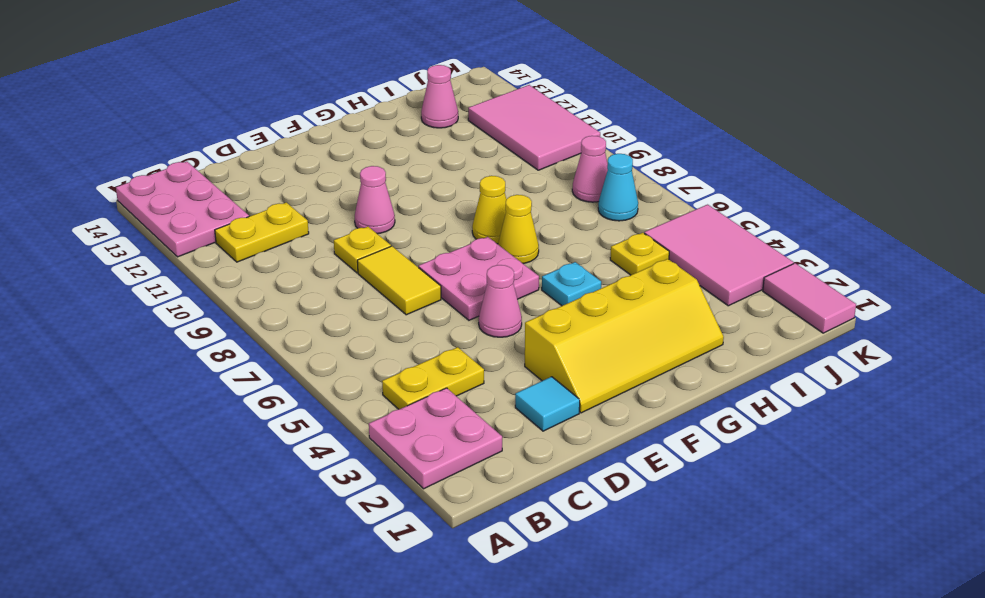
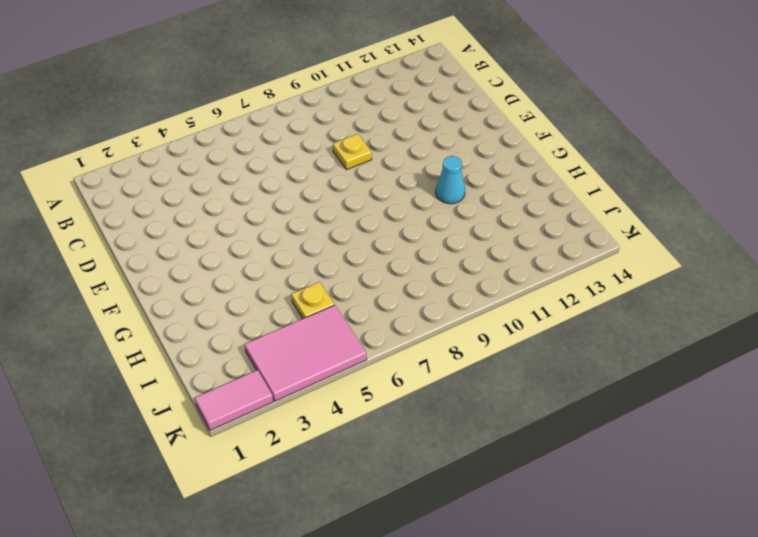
cyan cone G11 level 1 -> cyan cone J7 level 1
none -> pink plate A2:B3 level 1
none -> pink plate A12:B14 level 1
none -> yellow plate B4:C4 level 1

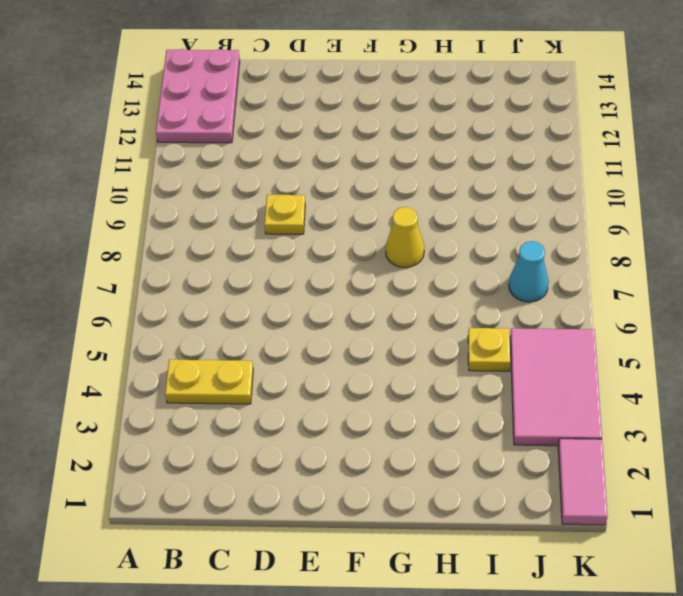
none -> pink plate A2:B3 level 1
none -> yellow plate B11:C11 level 1
none -> cyan tile D2 level 1

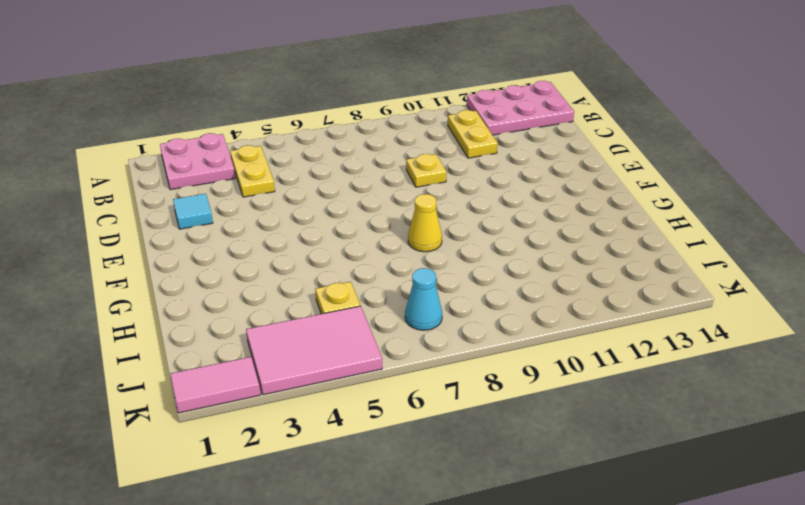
none -> yellow tile D7:D8 level 1
none -> yellow slope E2:H3 level 1 top 3
none -> pink cone E5 level 1

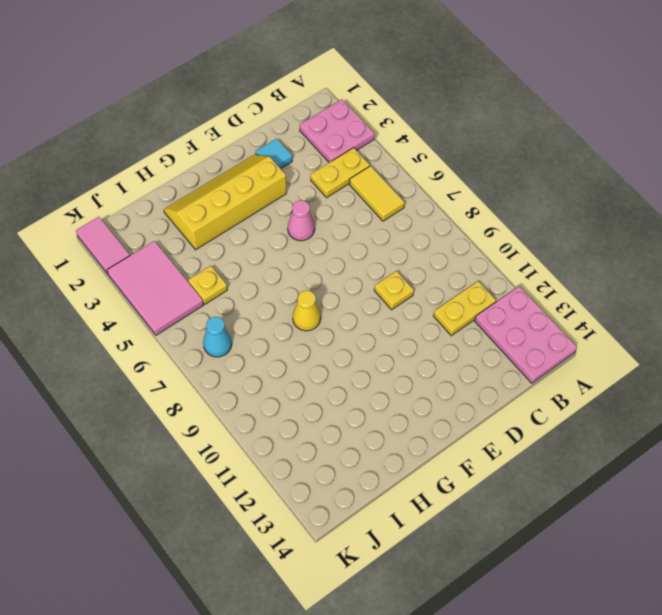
yellow tile B5:B6 level 1 -> yellow tile D7:D8 level 1
none -> pink plate E6:F7 level 1
none -> pink cone E10 level 1
none -> cyan plate G5 level 1

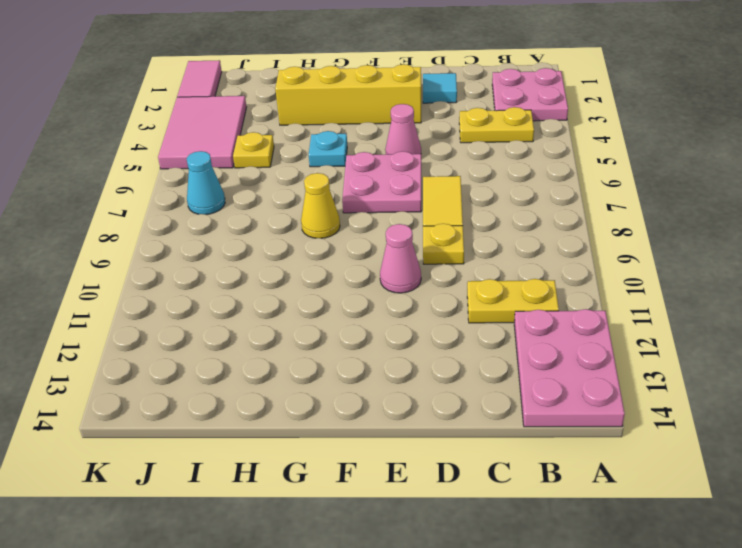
none -> yellow cone G7 level 1
none -> pink cone I13 level 1
none -> pink cone J8 level 1

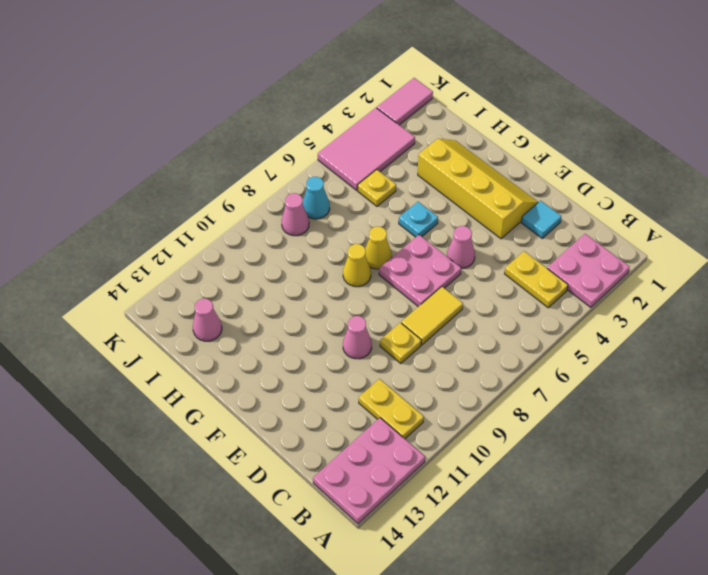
none -> pink tile J10:K12 level 1

